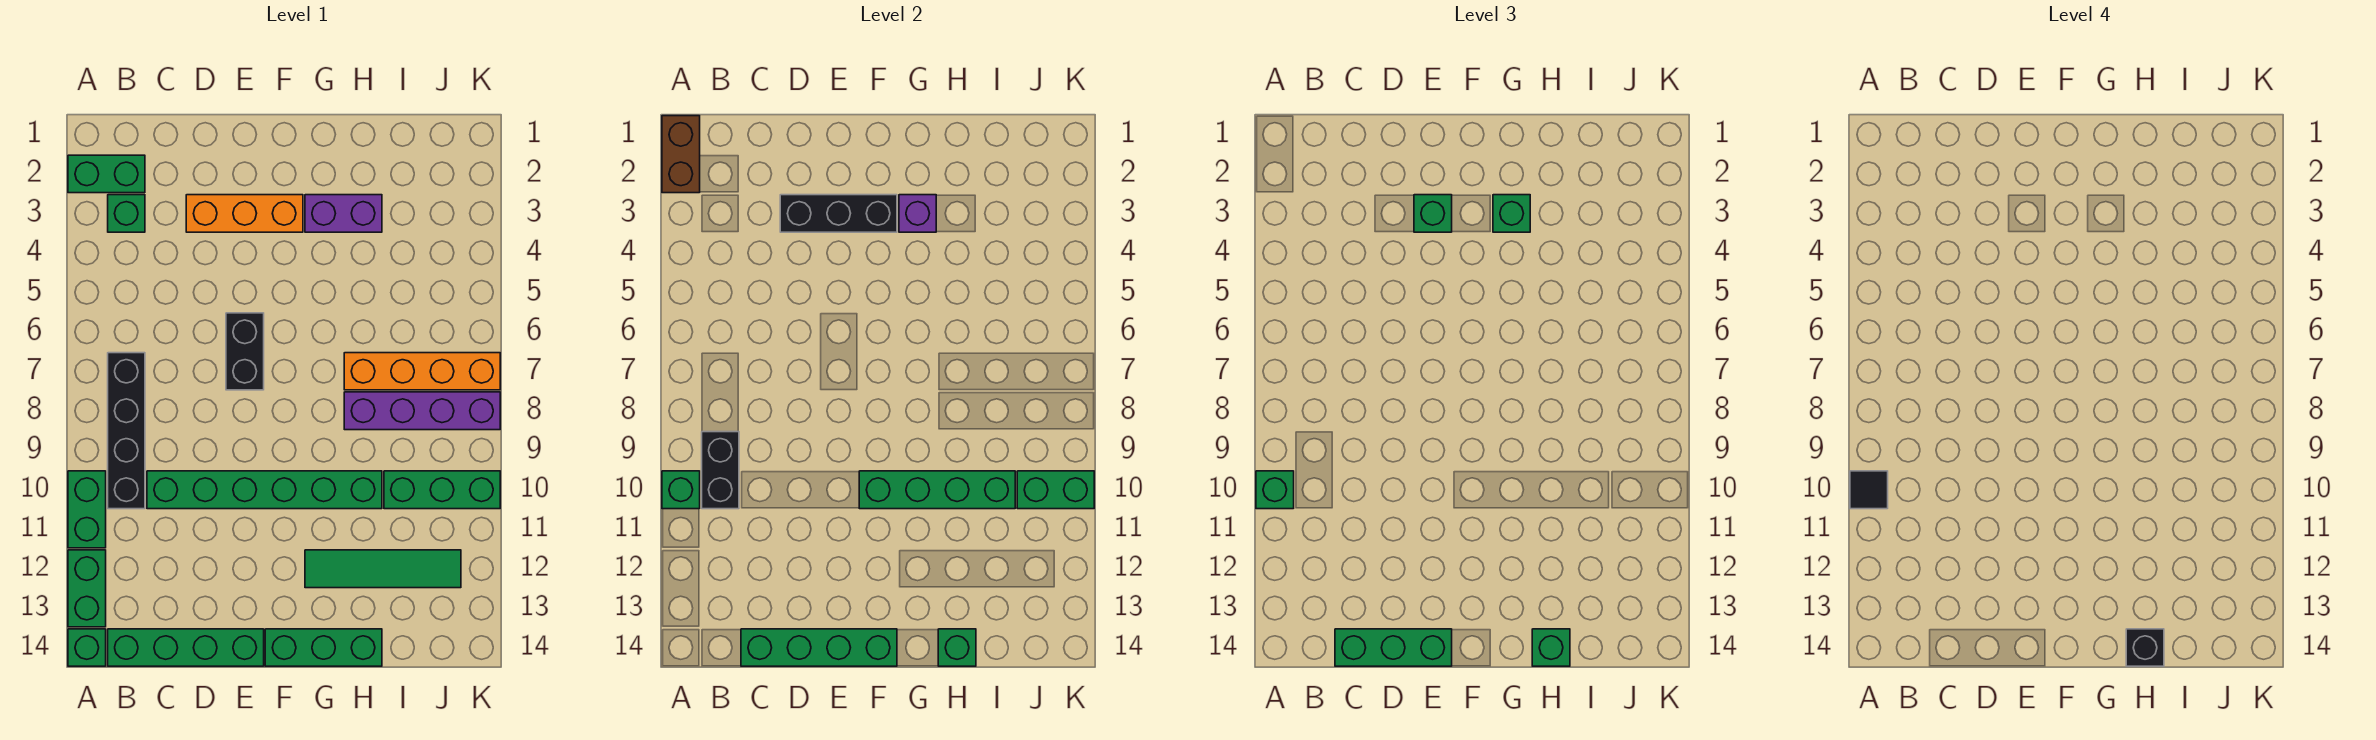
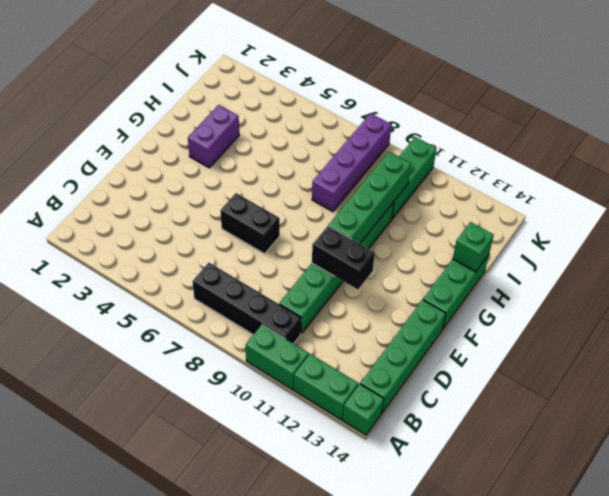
black brick E10:E11 level 2 -> black brick B9:B10 level 2
none -> green brick A2:B2 level 1
none -> green brick B3 level 1
none -> orange brick D3:F3 level 1
none -> green tile G12:J12 level 1

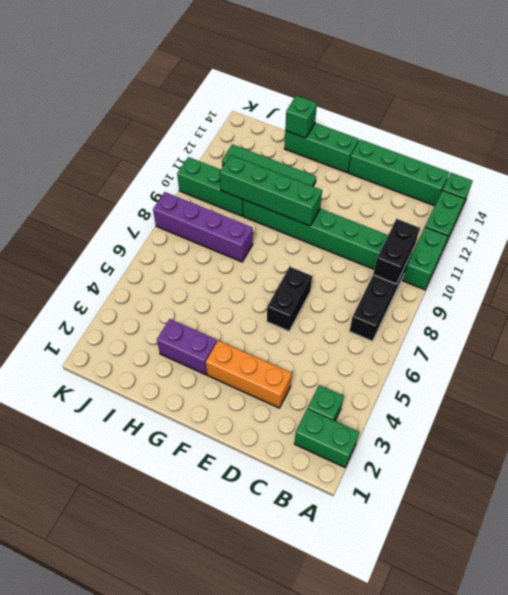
none -> orange brick H7:K7 level 1
none -> brown brick A1:A2 level 2
none -> green brick A10 level 2
none -> green brick C14:F14 level 2

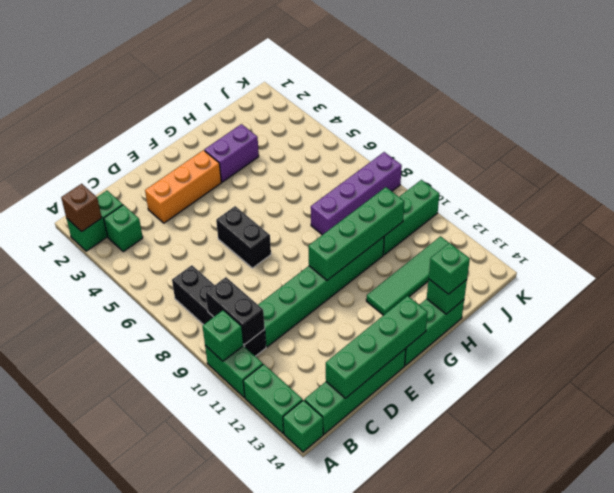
brown brick A2 level 2 -> brown brick A1:A2 level 2
none -> orange brick H7:K7 level 1
none -> black brick D3:F3 level 2
none -> purple brick G3 level 2
none -> green brick J10:K10 level 2

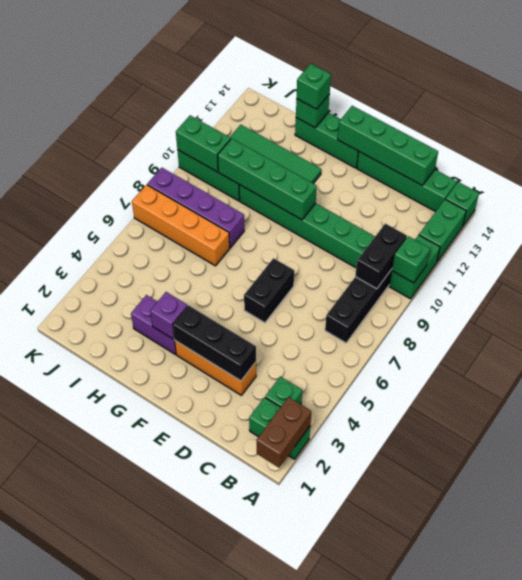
none -> green brick A10 level 3
none -> green brick C14:E14 level 3
none -> green brick E3 level 3
none -> green brick G3 level 3

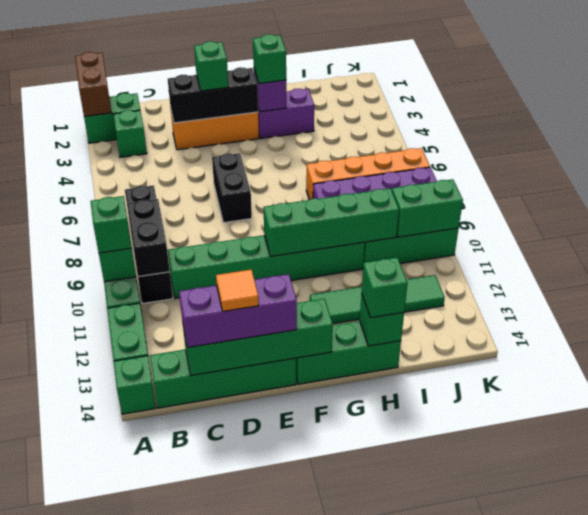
purple brick C14:E14 level 3 -> green brick C14:E14 level 3
orange tile D14 level 4 -> none
none -> black tile A10 level 4
none -> black brick H14 level 4

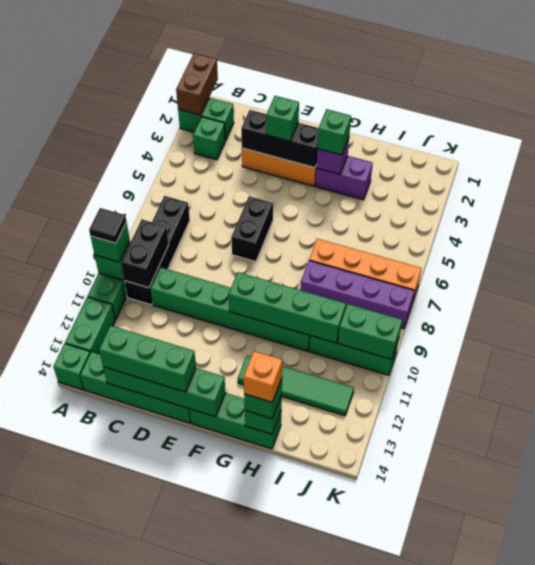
orange brick H14 level 4 -> black brick H14 level 4

